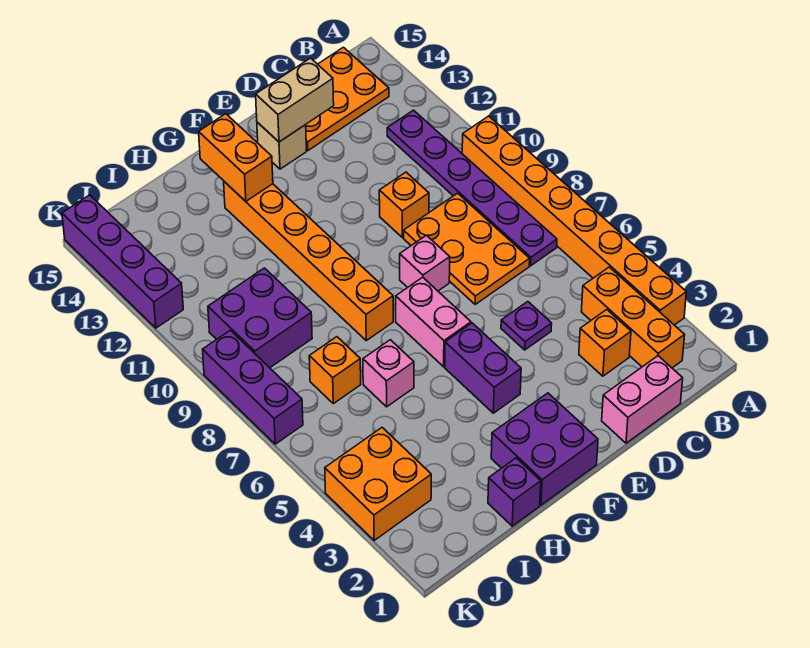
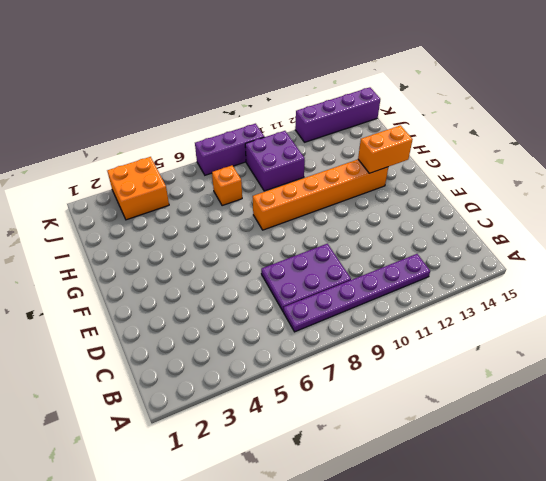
purple plate C7:D9 level 1 -> orange plate C7:D9 level 1
none -> orange brick A3:A10 level 1
none -> orange brick B2:B4 level 1
none -> orange plate B14:D15 level 1

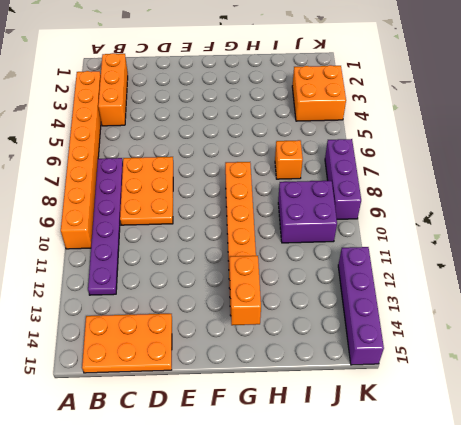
none -> pink brick C1:D1 level 1
none -> orange brick C3 level 1
none -> purple plate D5 level 1

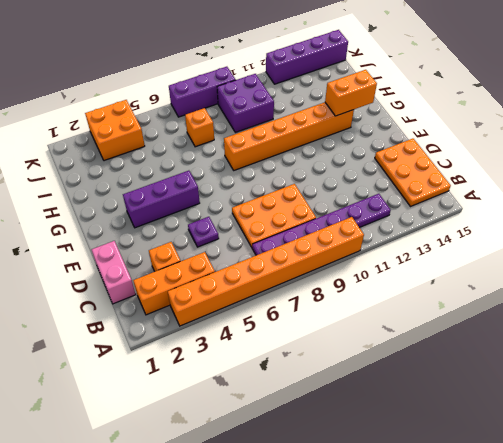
purple brick F3:F5 level 1 -> purple brick F4:F5 level 1
none -> orange brick D10 level 1
none -> pink brick E8 level 1
none -> tan brick E14 level 1

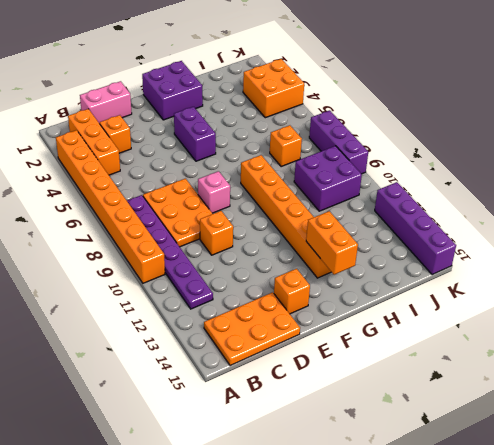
orange brick E14 level 1 -> tan brick E14 level 1
none -> purple plate D5 level 1
none -> pink brick F6:F7 level 1
none -> purple brick H1 level 1

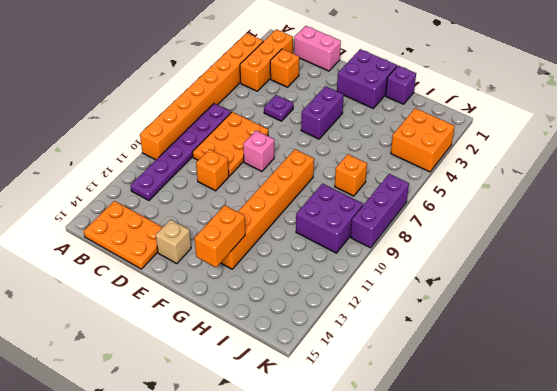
none -> pink brick F6:F7 level 1
none -> pink brick H6 level 1
none -> purple brick K12:K15 level 1

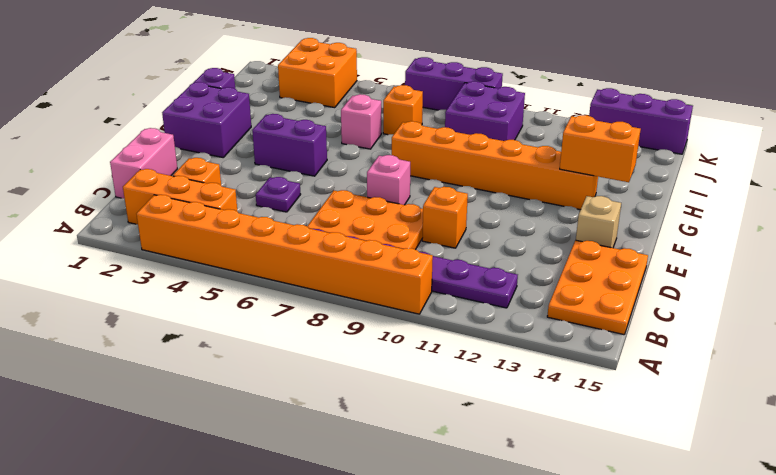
purple brick K13:K15 level 1 -> purple brick K12:K15 level 1
none -> pink brick F6:F7 level 1
none -> tan brick D14:E14 level 2

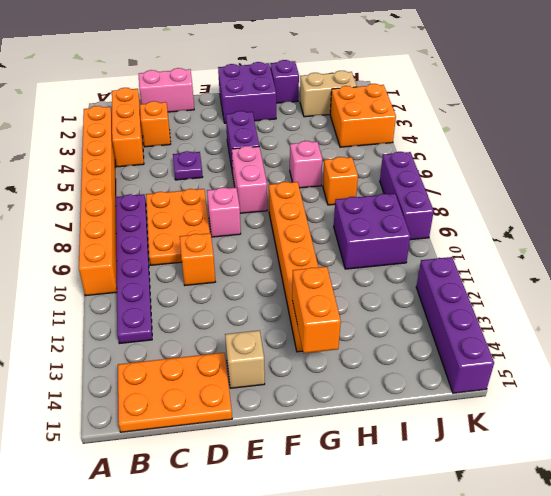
tan brick I2:J2 level 1 -> tan brick D14:E14 level 2

